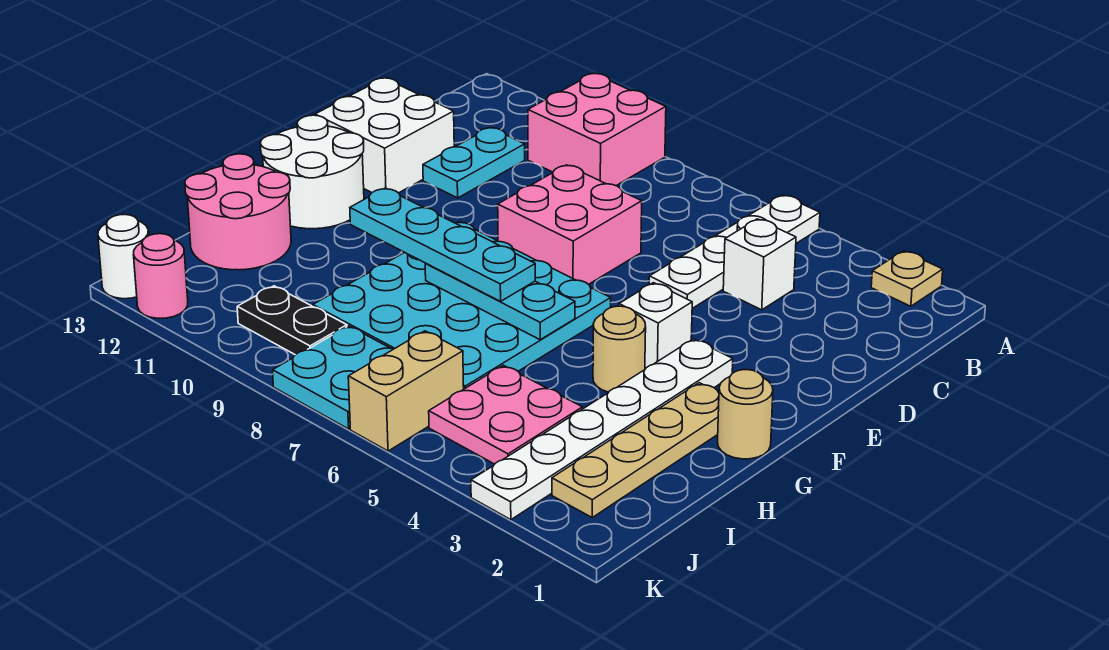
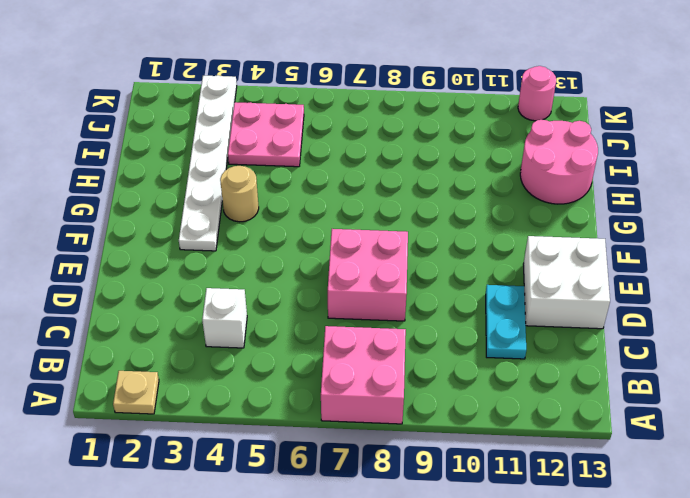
pink brick A7:B8 level 1 -> pink brick A9:B10 level 1
none -> white plate A5:D5 level 1
none -> white brick F4 level 1
none -> cyan plate F6:I9 level 1

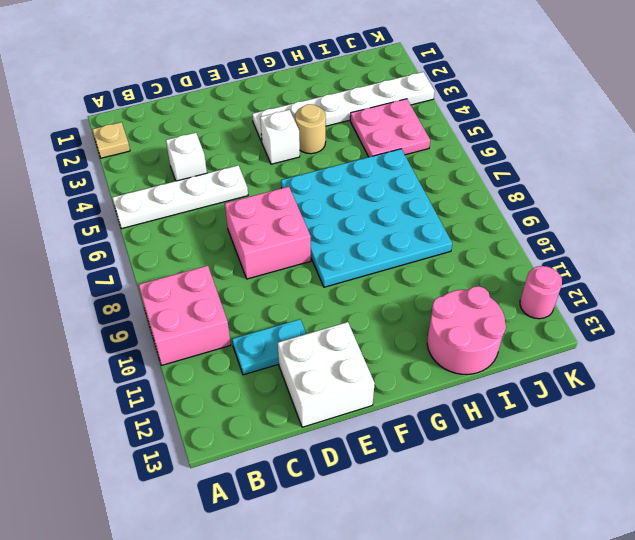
none -> white round brick F12:G13 level 1
none -> tan round brick G1 level 1
none -> tan plate G2:J2 level 1

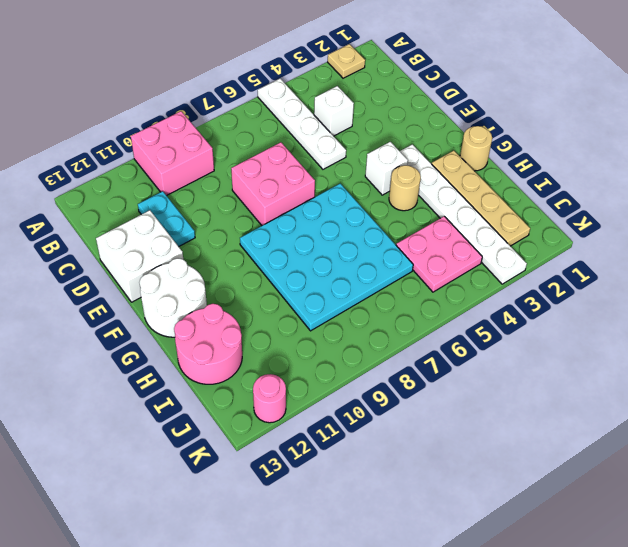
none -> tan brick J6:K6 level 1
none -> cyan plate J7:K8 level 1
none -> black plate J9:J10 level 1

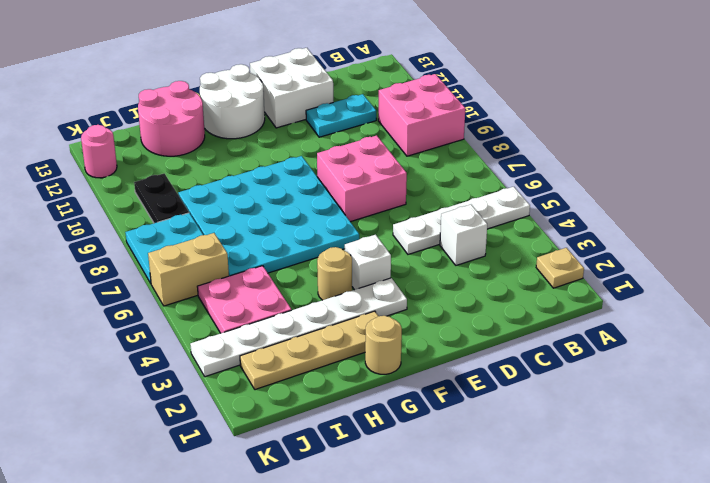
none -> white round brick K13 level 1
none -> cyan plate G6:G8 level 2
none -> cyan plate G7:G10 level 3

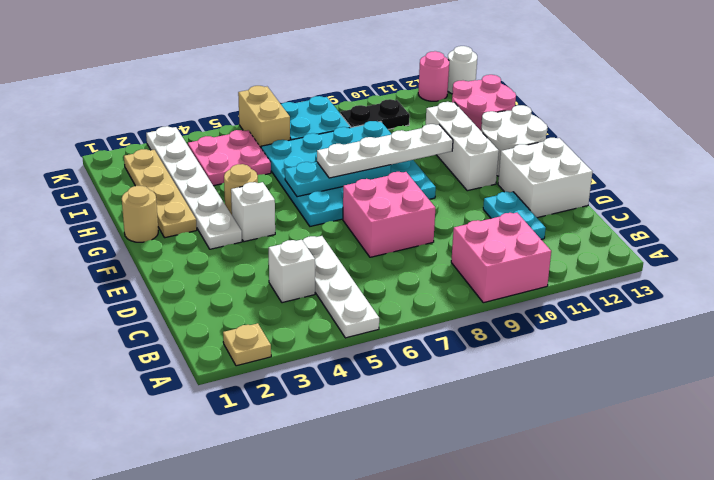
white brick F11:H11 level 1 -> none
white plate G7:G10 level 3 -> cyan plate G7:G10 level 3

